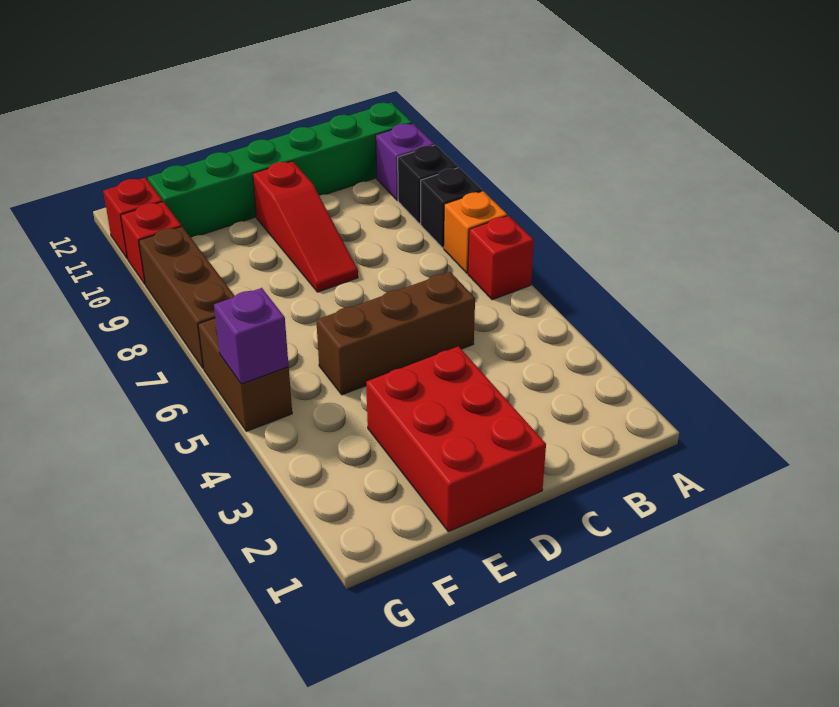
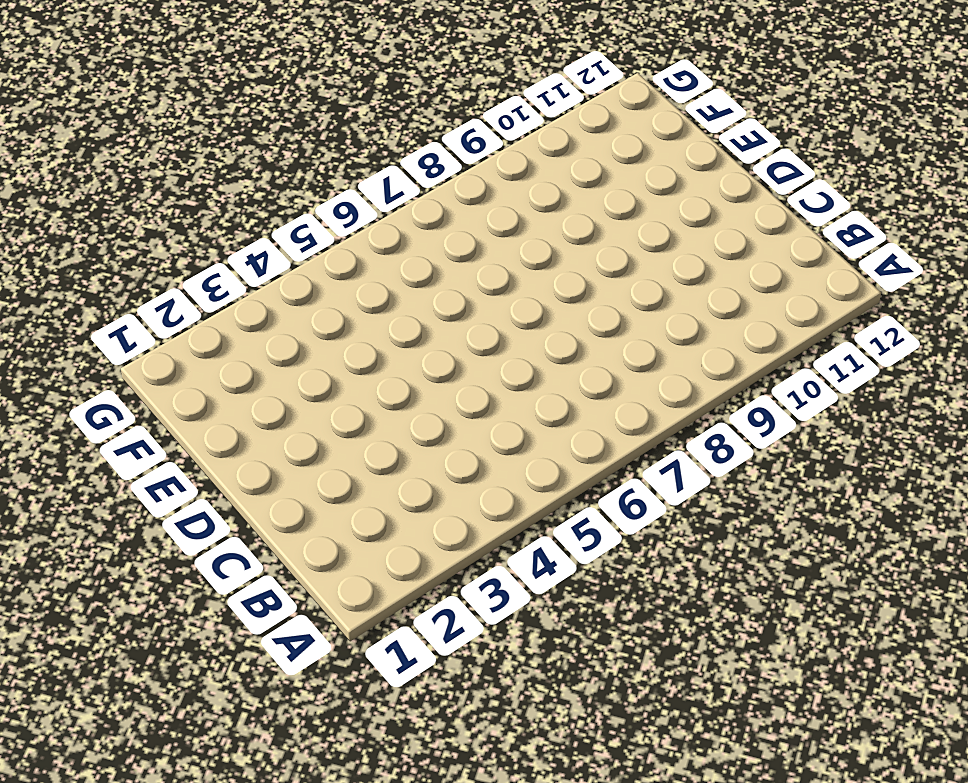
none -> red brick A6 level 1
none -> orange brick A7 level 1
none -> black brick A8 level 1

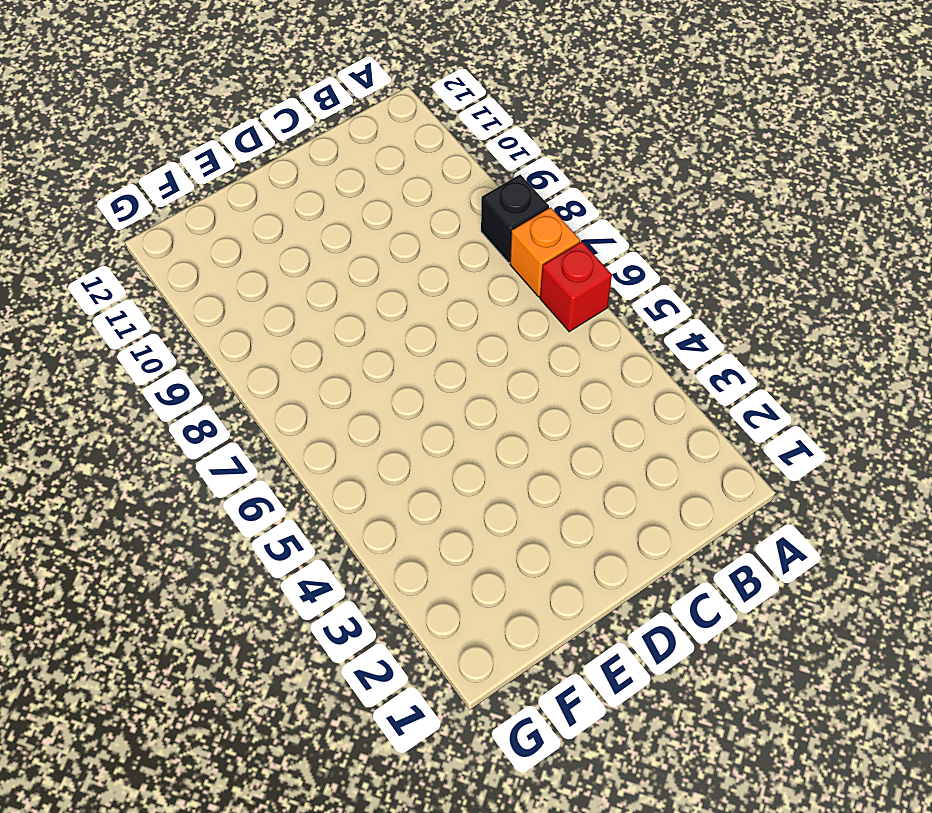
none -> black brick A9 level 1
none -> purple brick A10 level 1
none -> green brick A11:F11 level 1

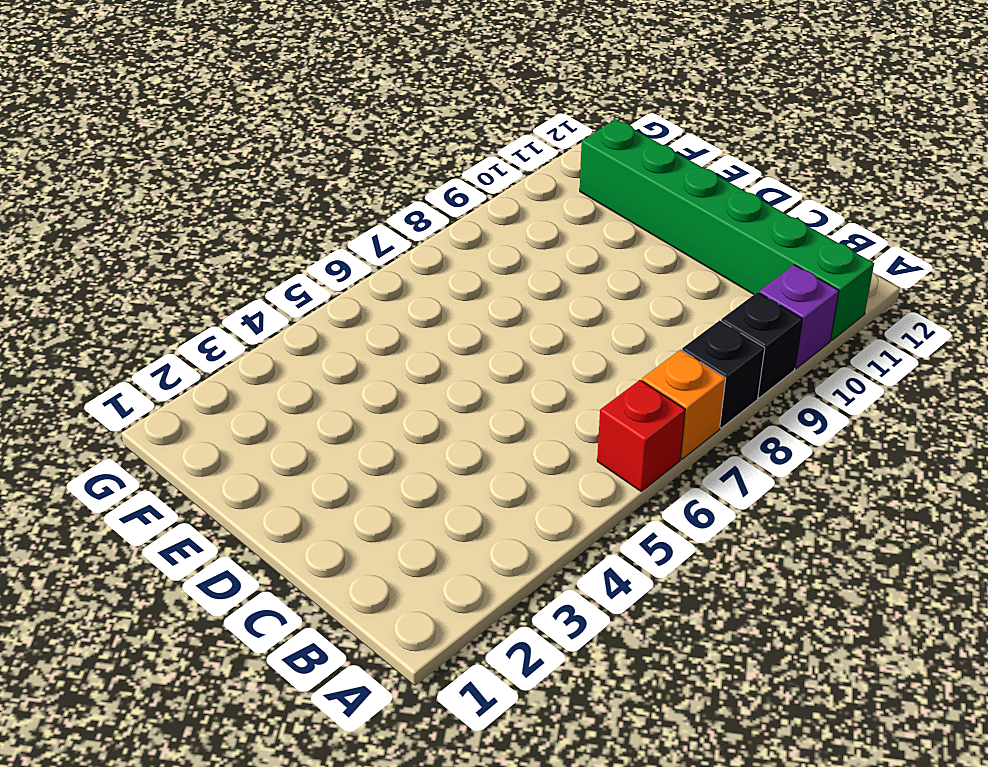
none -> brown brick C5:E5 level 1
none -> red brick D1:E3 level 1
none -> red slope D8:D10 level 1 top 10

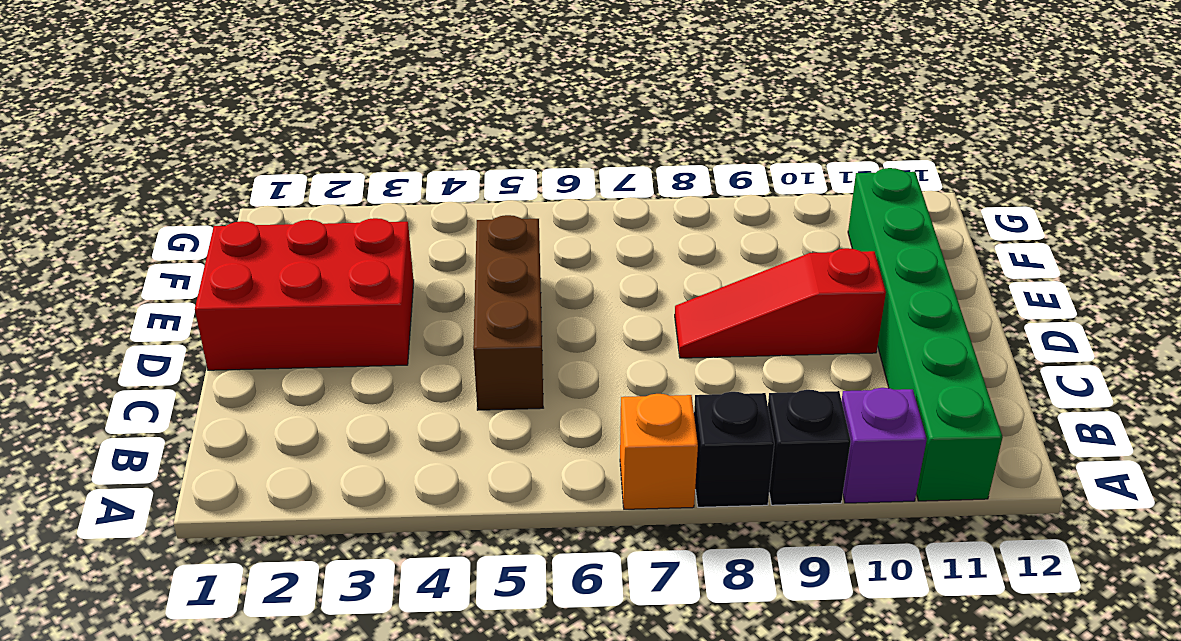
none -> red brick A6 level 1
none -> brown brick G5:G6 level 1
none -> brown brick G7:G9 level 1

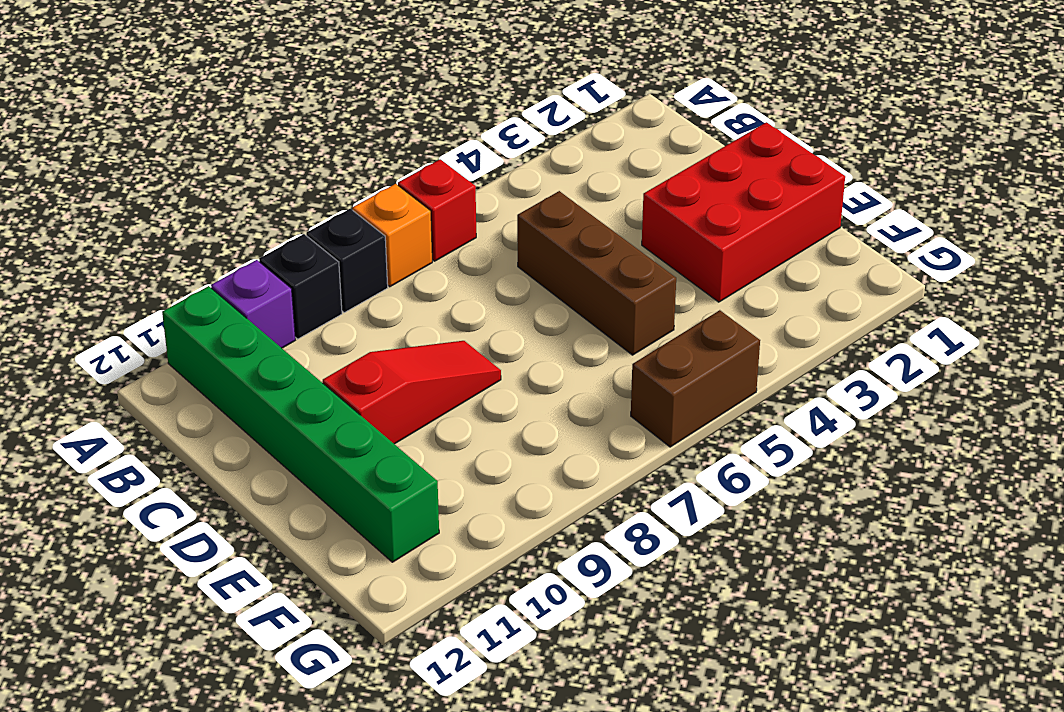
none -> brown brick G7:G9 level 1
none -> red brick G10 level 1
none -> red brick G11 level 1

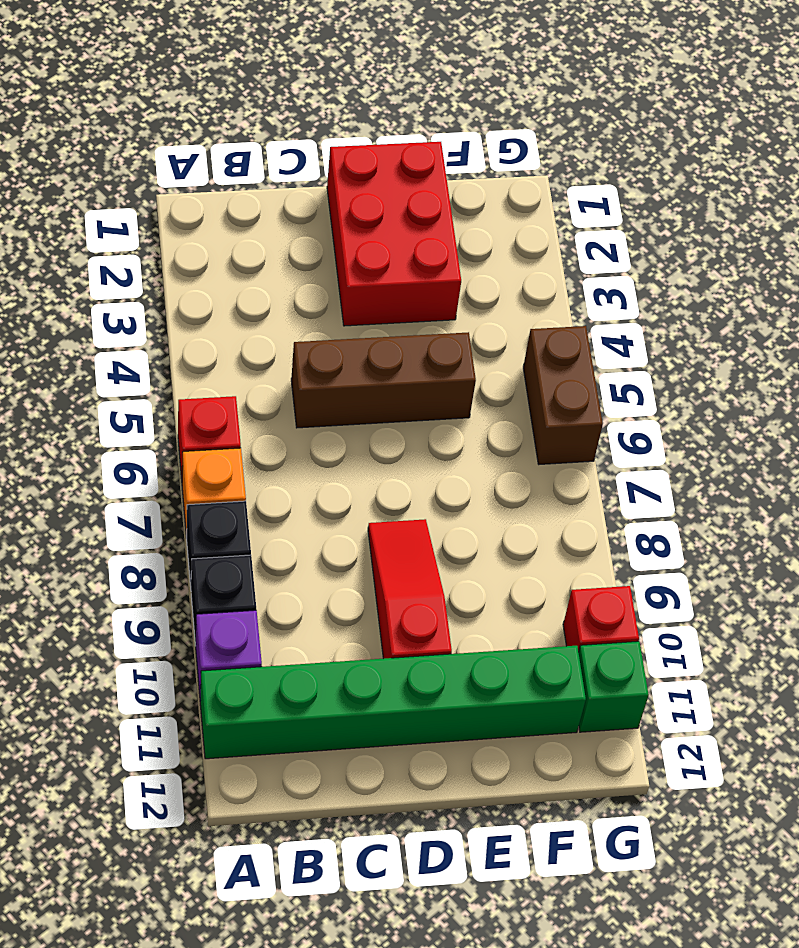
green brick G11 level 1 -> red brick G11 level 1
none -> brown brick G7:G9 level 1
none -> purple brick G5 level 2

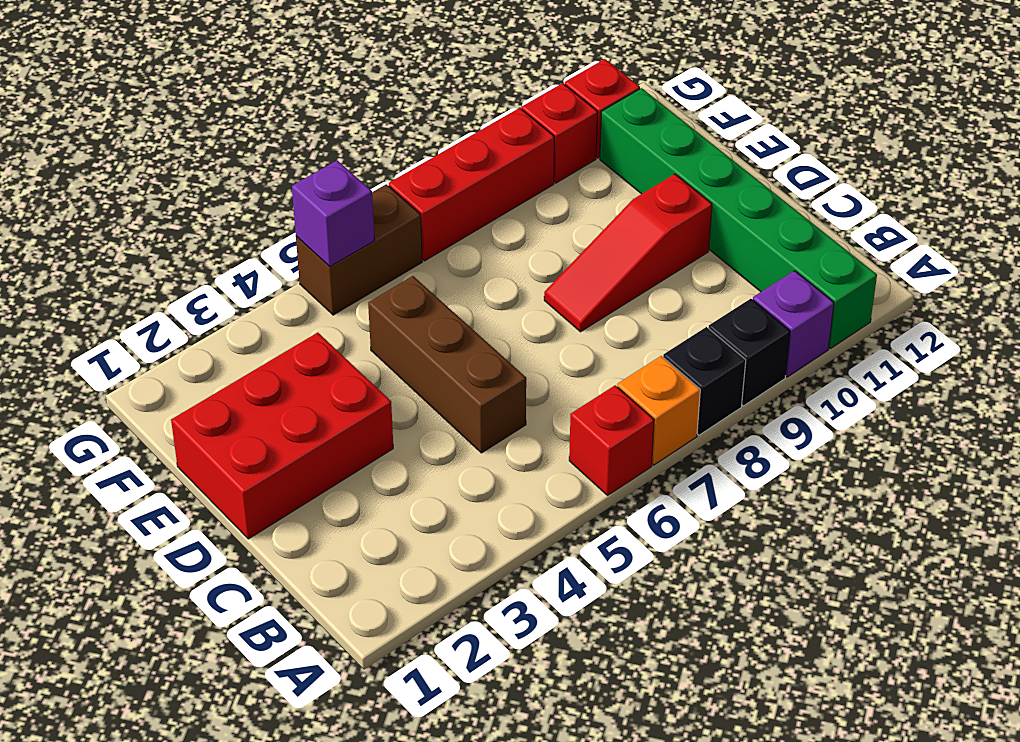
red brick G7:G9 level 1 -> brown brick G7:G9 level 1

